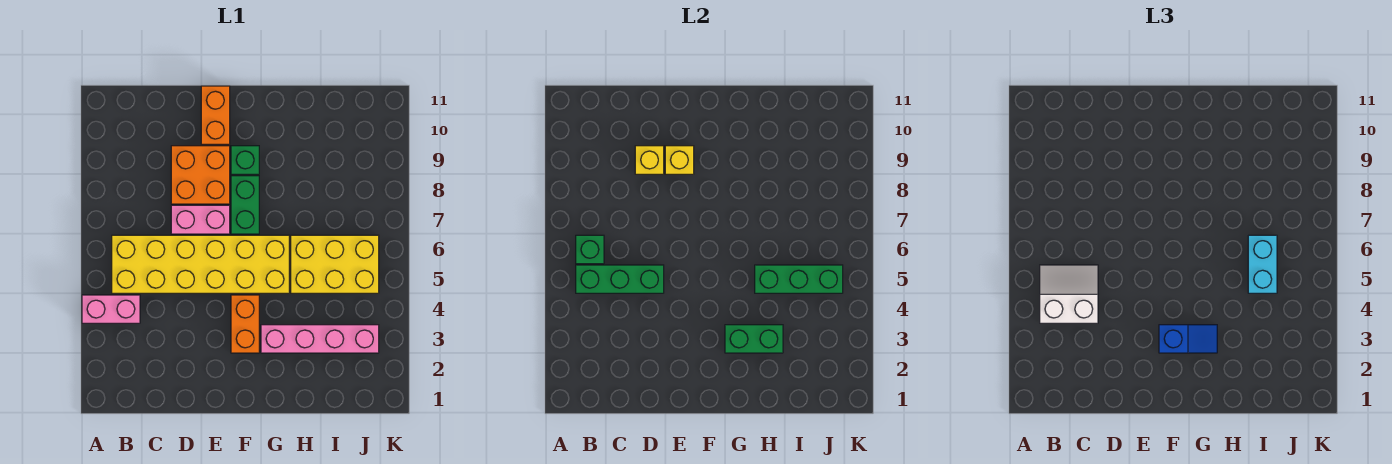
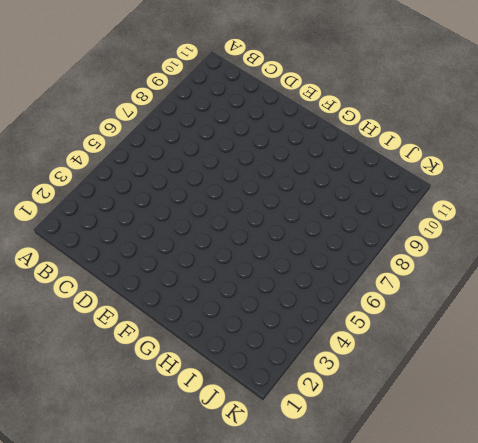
none -> pink brick A4:B4 level 1
none -> yellow brick B5:G6 level 1
none -> pink brick D7:E7 level 1

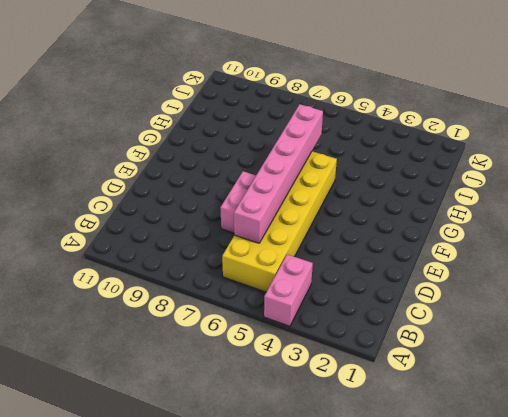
pink brick C6:H6 level 2 -> none
none -> orange brick D8:E9 level 1
none -> orange brick E10:E11 level 1
none -> orange brick F3:F4 level 1

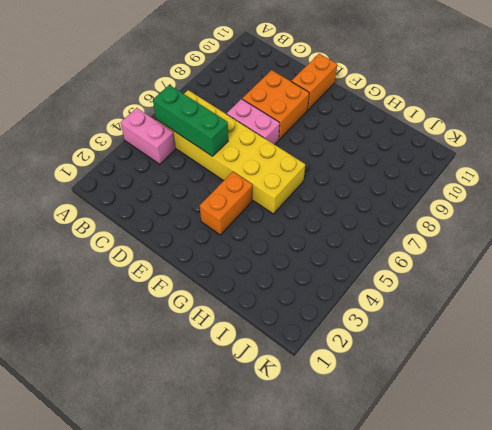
none -> green brick F7:F8 level 1
none -> green brick F9 level 1
none -> pink brick G3:J3 level 1

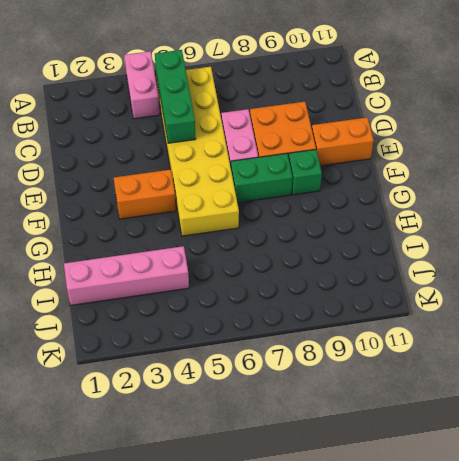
pink brick I1:I4 level 1 -> pink brick G3:J3 level 1
none -> yellow brick H5:J6 level 1
none -> green brick B6 level 2
none -> yellow brick D9 level 2

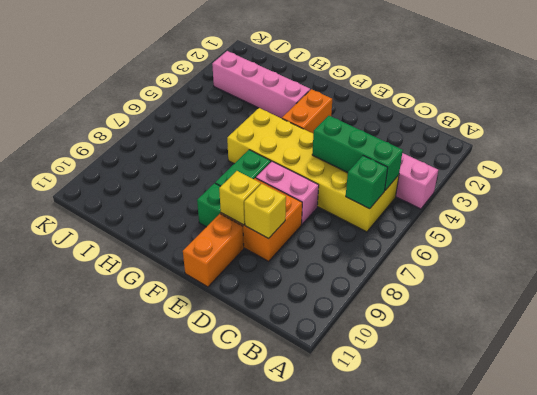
none -> yellow brick H5:J6 level 1
none -> green brick G3:H3 level 2
none -> green brick H5:J5 level 2

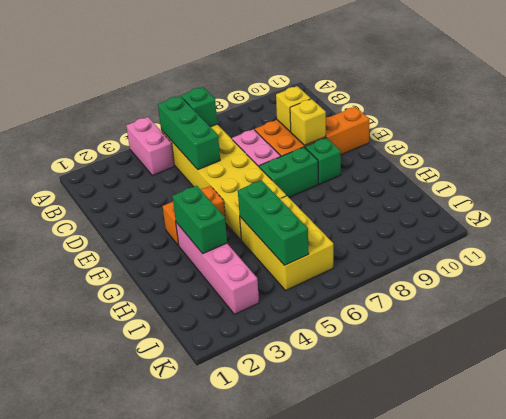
none -> white slope B4:C5 level 3 top 4
none -> blue slope F3:G3 level 3 top F
none -> cyan brick I5:I6 level 3

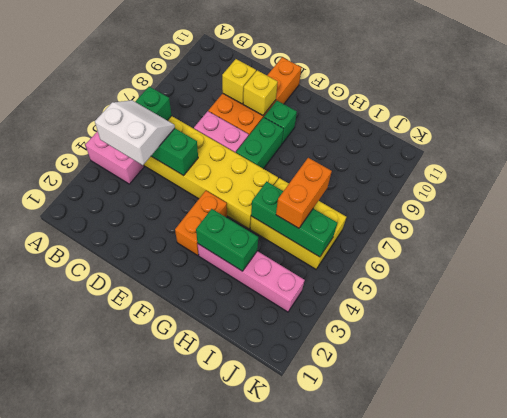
orange brick I5:I6 level 3 -> cyan brick I5:I6 level 3
none -> blue slope F3:G3 level 3 top F

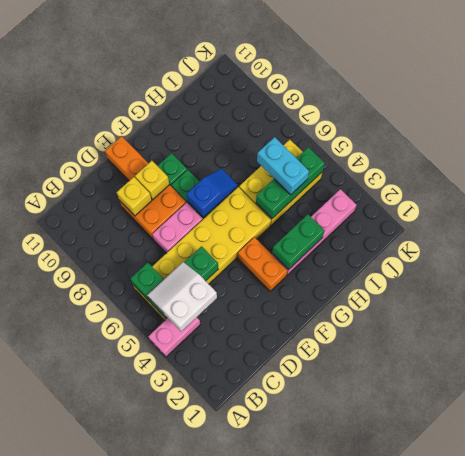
blue slope F7:G7 level 2 top F -> blue slope F3:G3 level 3 top F

